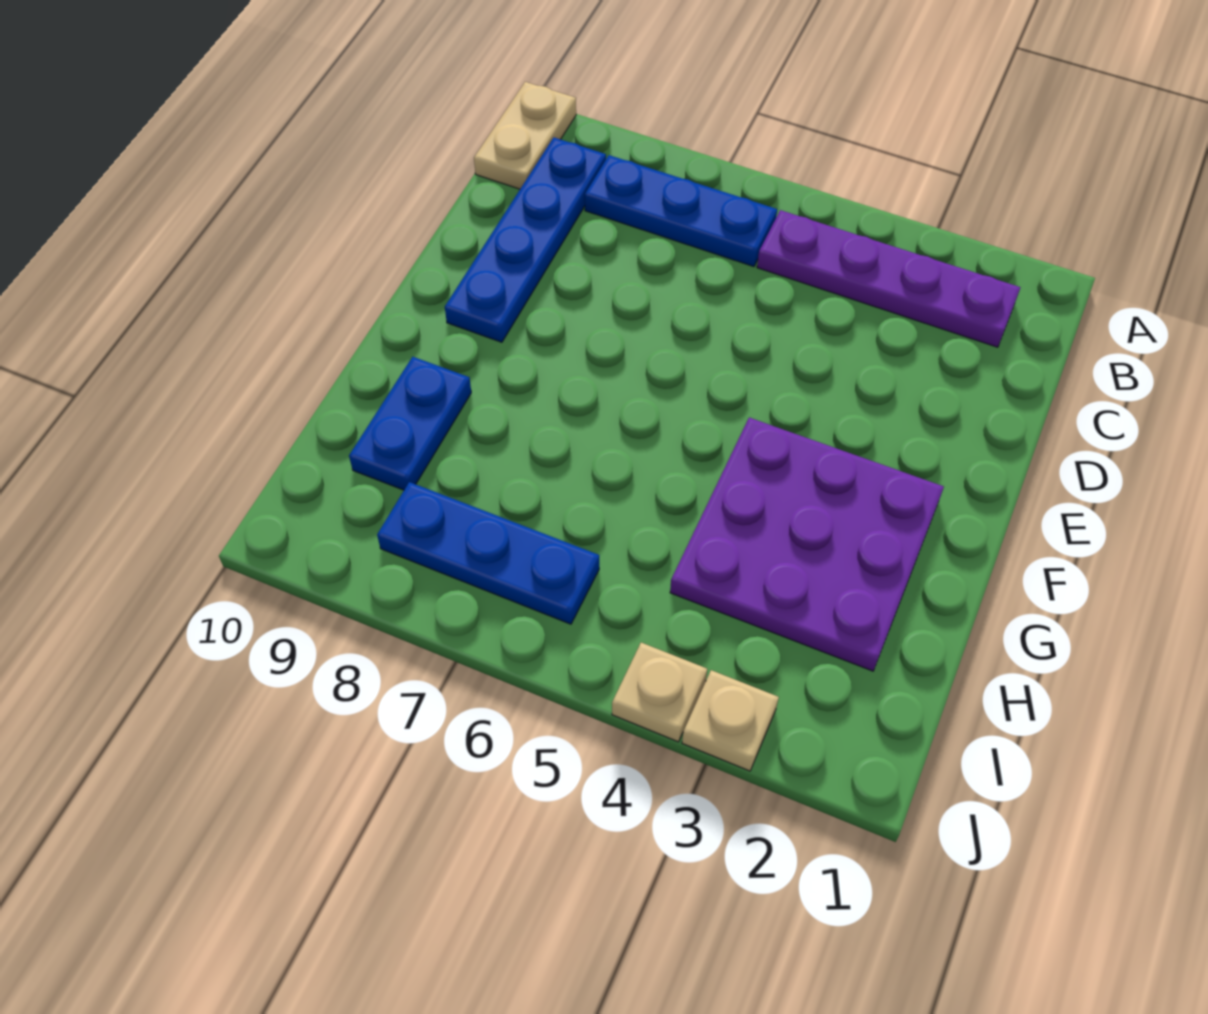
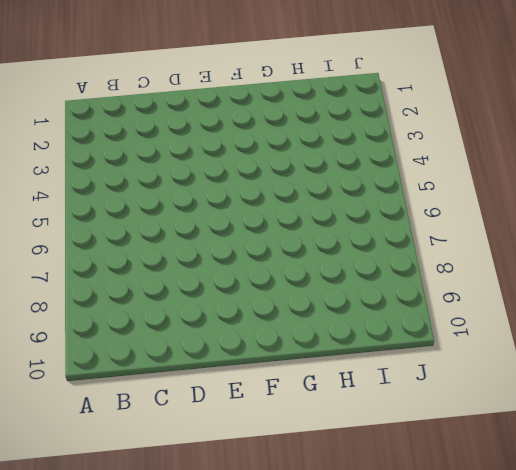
none -> tan plate A10:B10 level 1
none -> purple plate B2:B5 level 1

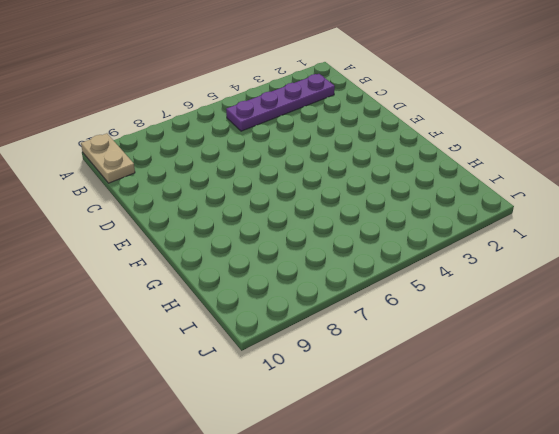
none -> blue plate B6:B8 level 1
none -> blue plate B9:E9 level 1

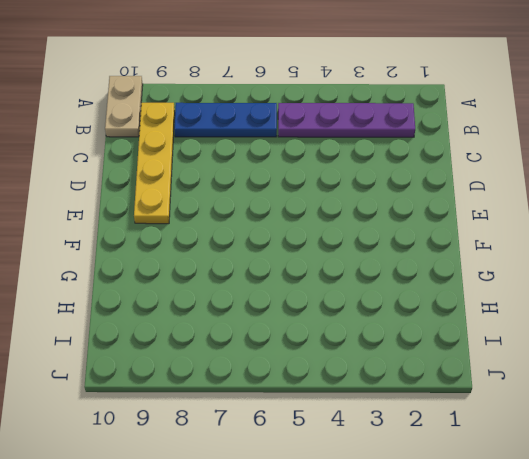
yellow plate B9:E9 level 1 -> blue plate B9:E9 level 1
none -> purple plate F2:H4 level 1
none -> blue plate G9:H9 level 1

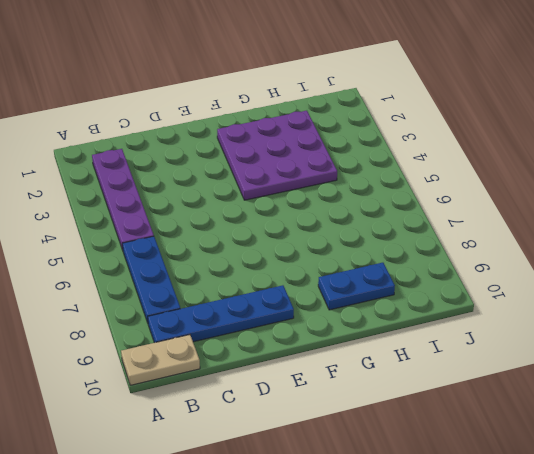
none -> blue plate I6:I8 level 1
none -> tan plate J3 level 1

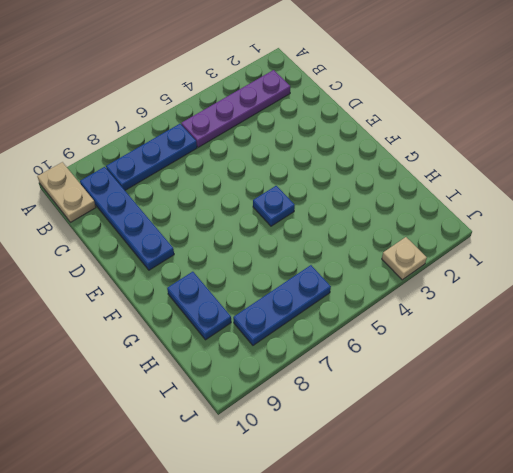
blue plate F5 level 1 -> none
none -> purple plate F2:H4 level 1
none -> tan plate J4 level 1

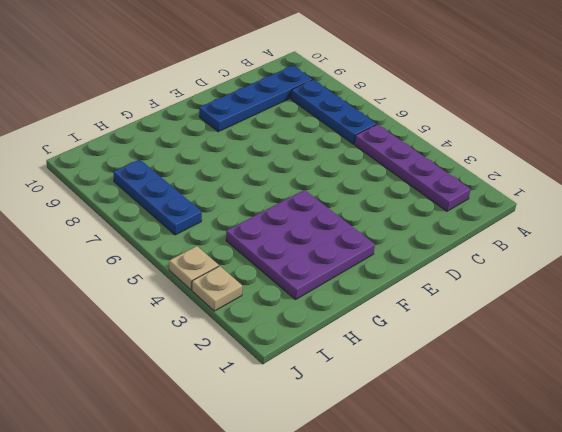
none -> tan plate A10:B10 level 1
none -> blue plate G9:H9 level 1

